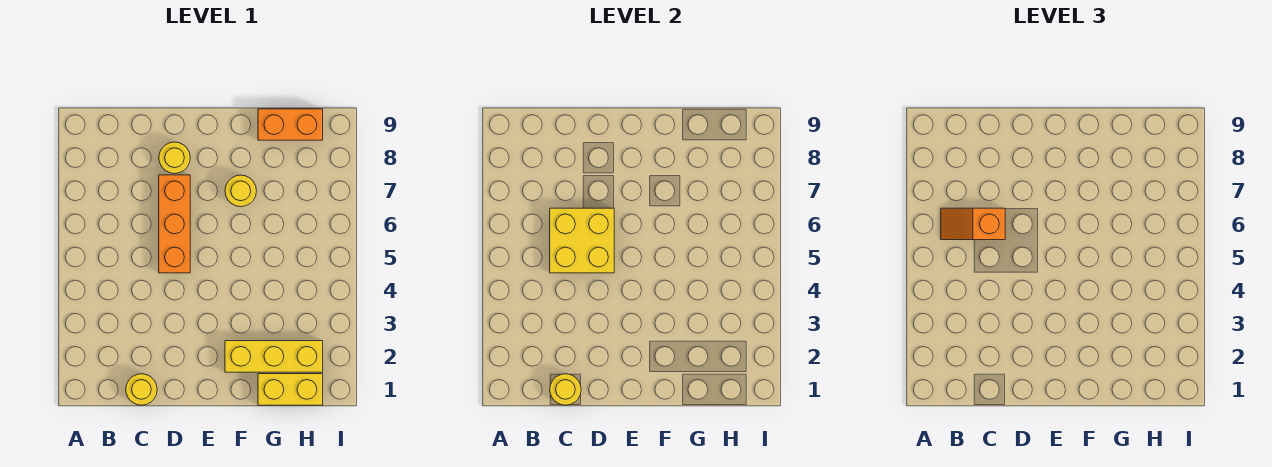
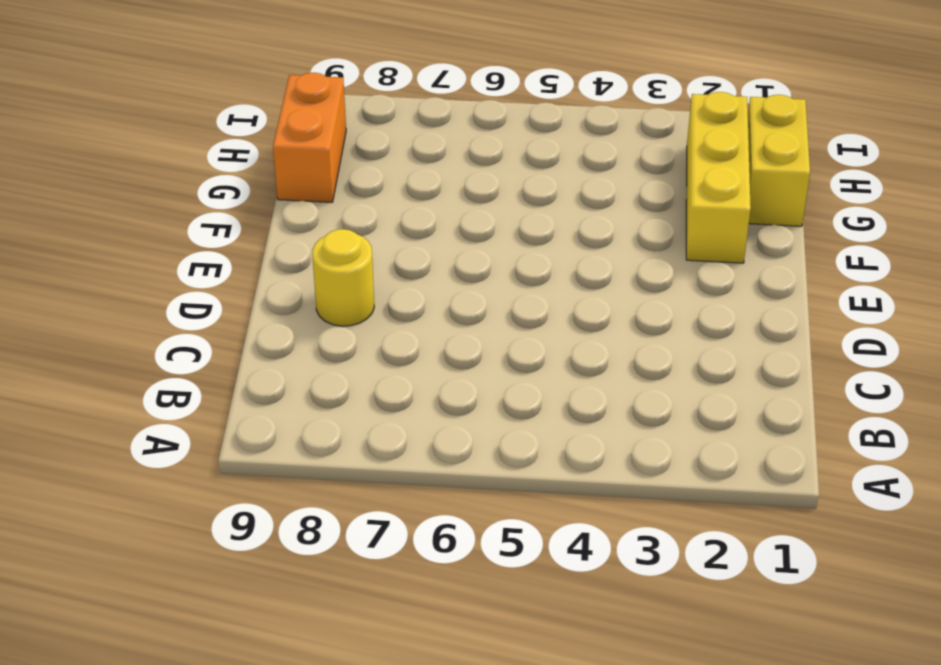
none -> yellow round brick C1 level 1
none -> orange brick D5:D7 level 1

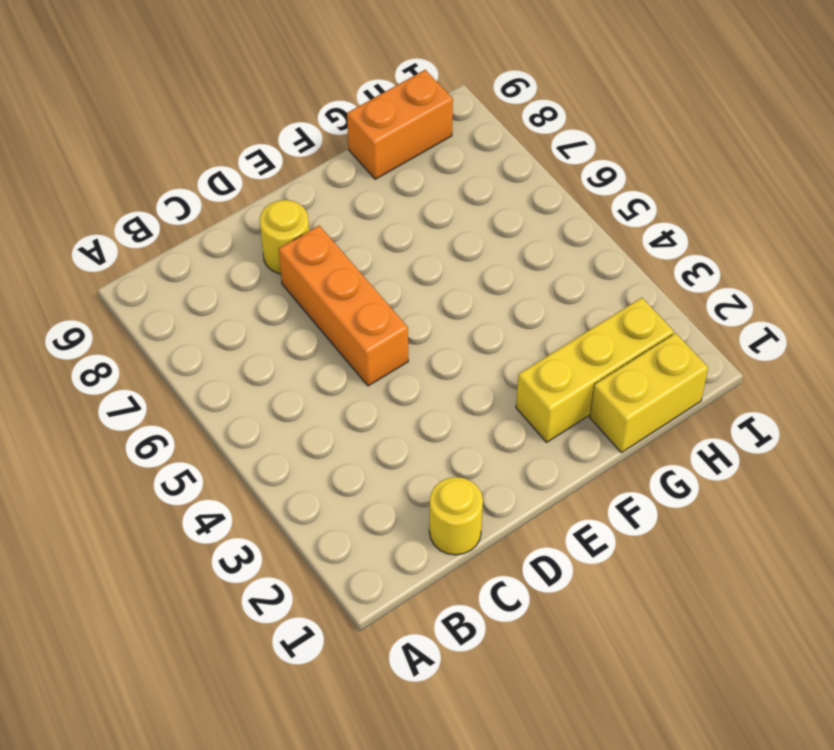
none -> yellow round brick F7 level 1
none -> yellow round brick C1 level 2

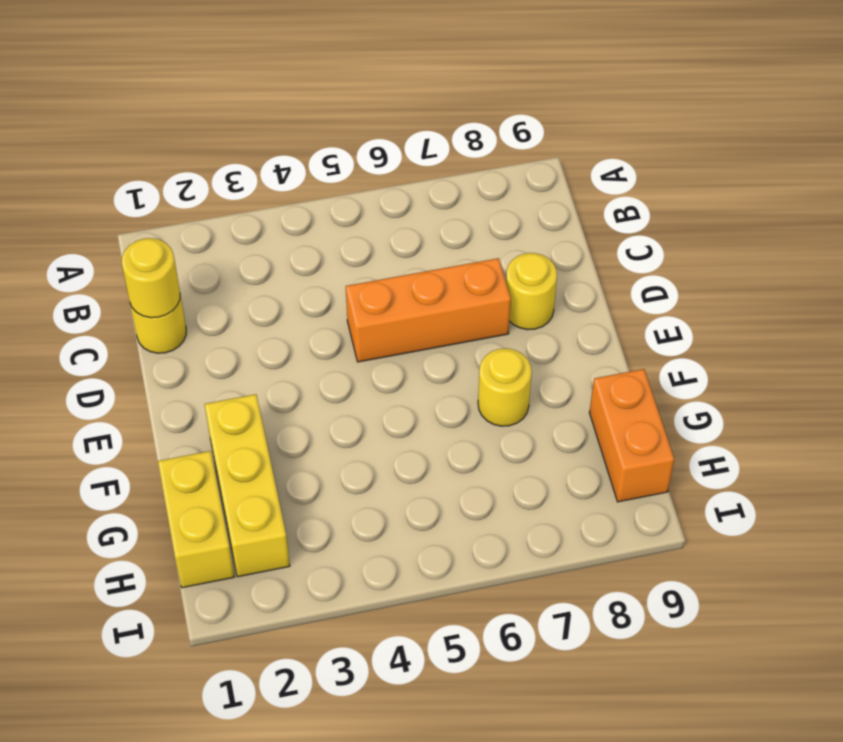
none -> yellow brick C5:D6 level 2
none -> orange slope B6:C6 level 3 top C

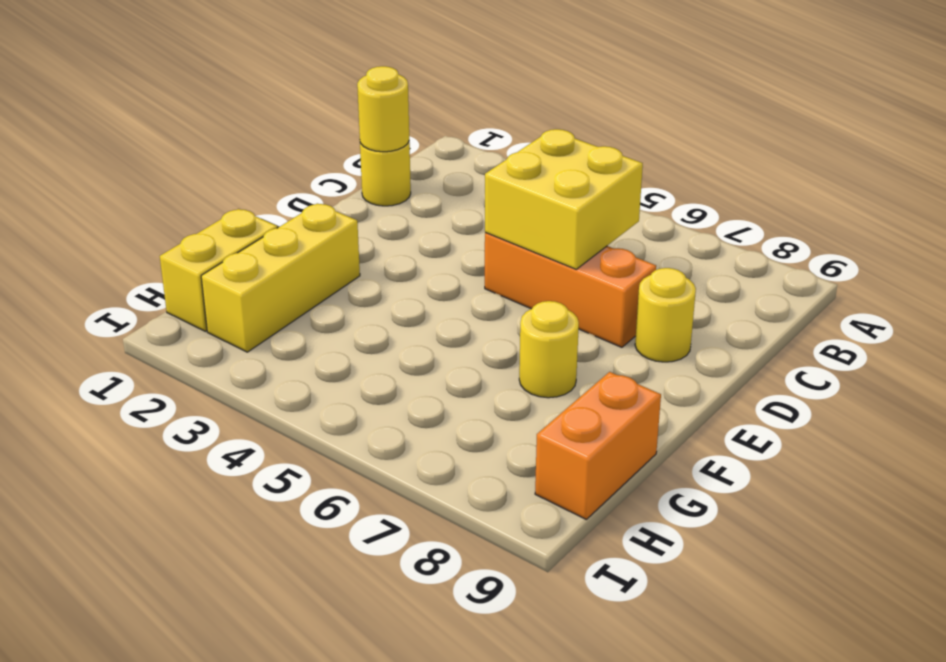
none -> orange slope B6:C6 level 3 top C

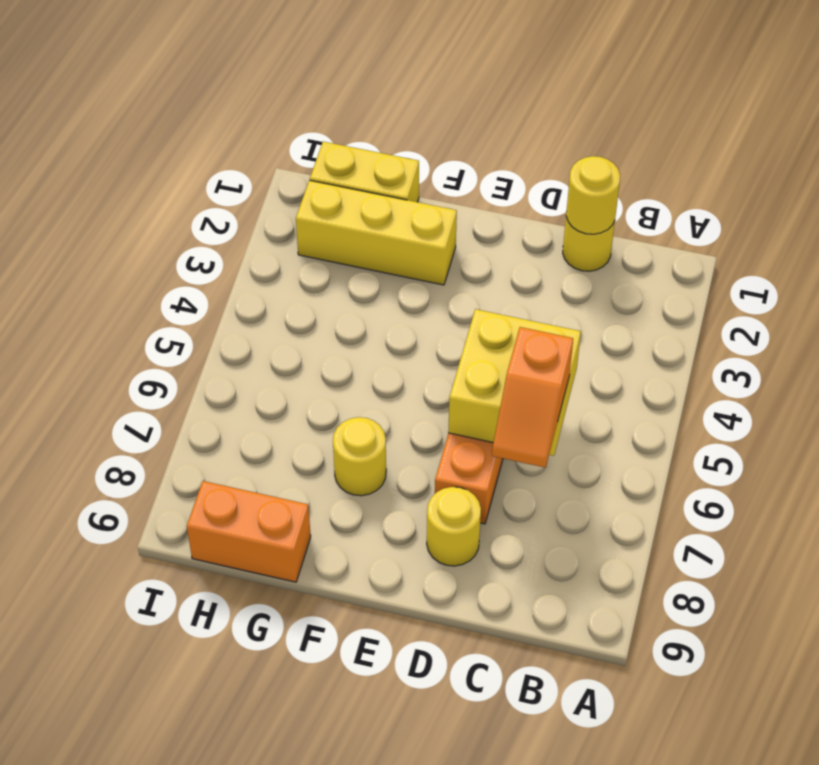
orange slope C6:C7 level 3 top 6 -> orange slope B6:C6 level 3 top C

